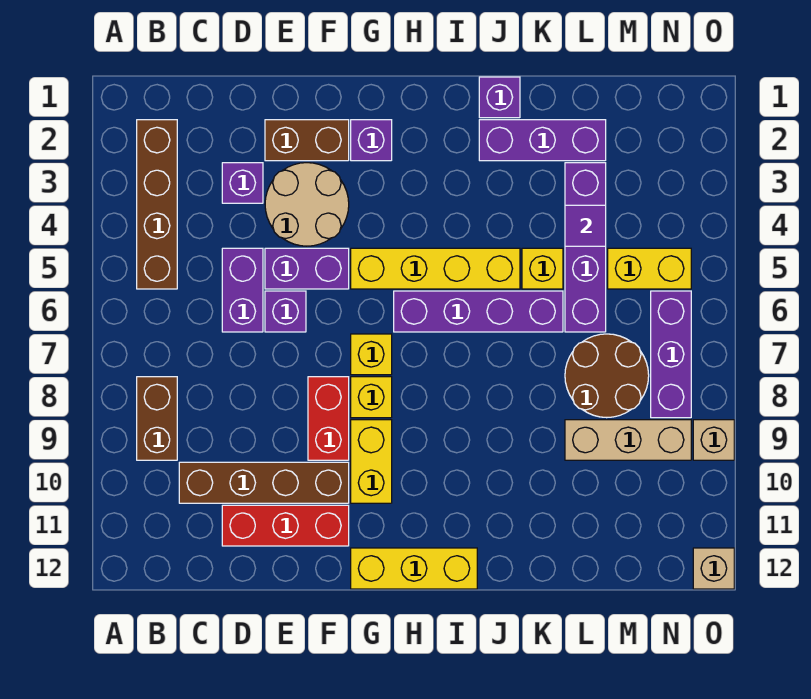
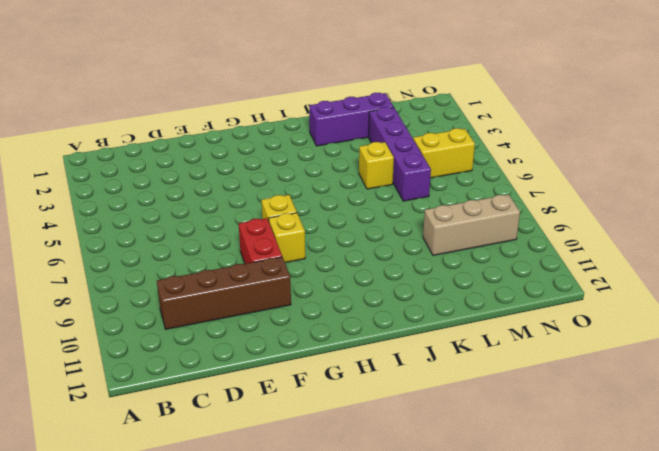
none -> brown brick B2:B5 level 1
none -> brown brick B8:B9 level 1
none -> purple brick D3 level 1

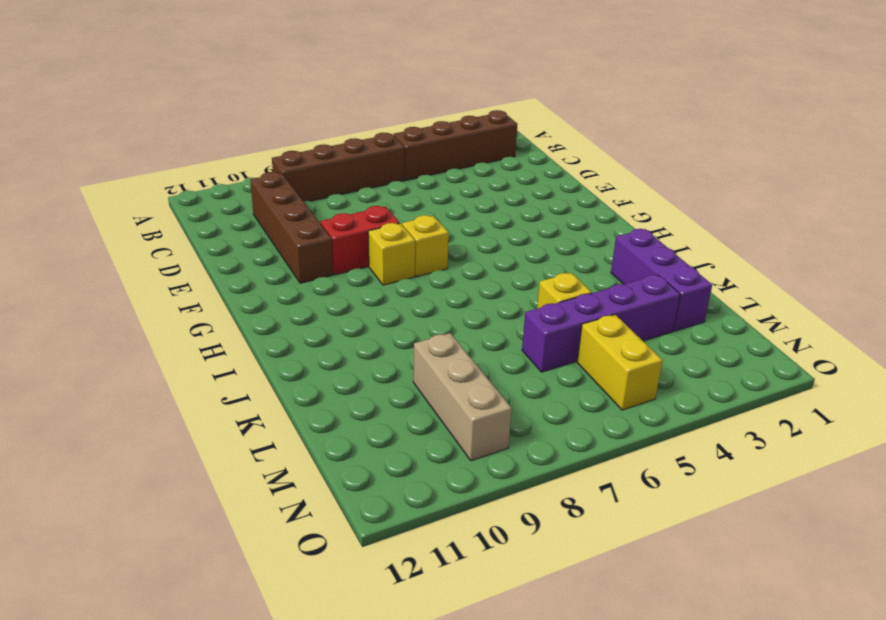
brown brick B6:B9 level 1 -> brown brick B8:B9 level 1
none -> purple brick D3 level 1
none -> purple brick D5:D6 level 1
none -> red brick D11:F11 level 1

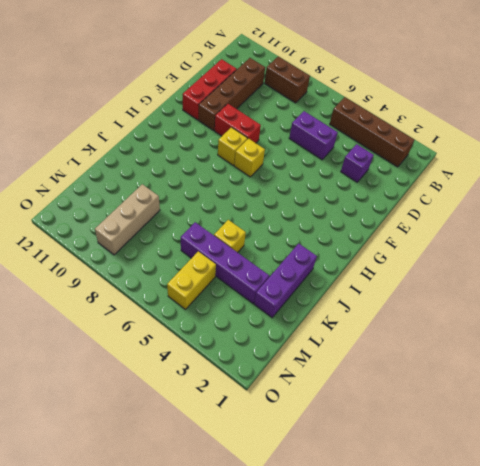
none -> brown brick E2:F2 level 1
none -> tan round brick E3:F4 level 1
none -> purple brick E5:F5 level 1

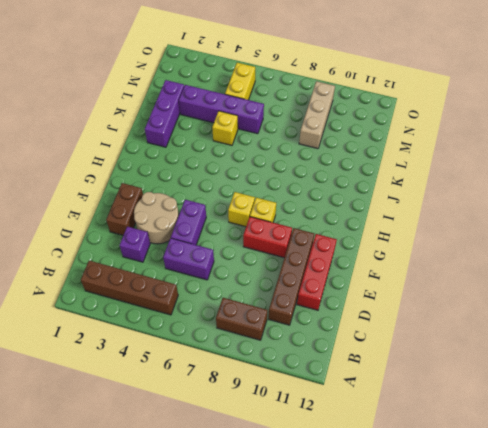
none -> purple brick E6 level 1
none -> purple brick G2 level 1
none -> yellow brick G5:J5 level 1

